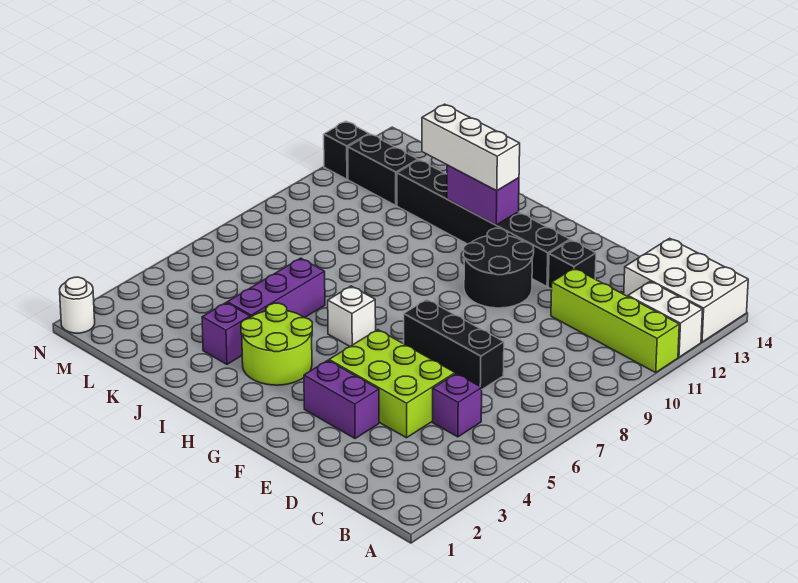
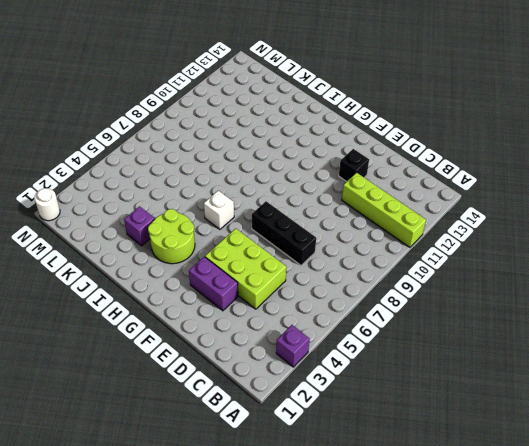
purple brick A3 level 1 -> purple brick C5 level 1
none -> white brick A12:B12 level 1
none -> white brick A13:C14 level 1
none -> black round brick F10:G11 level 1

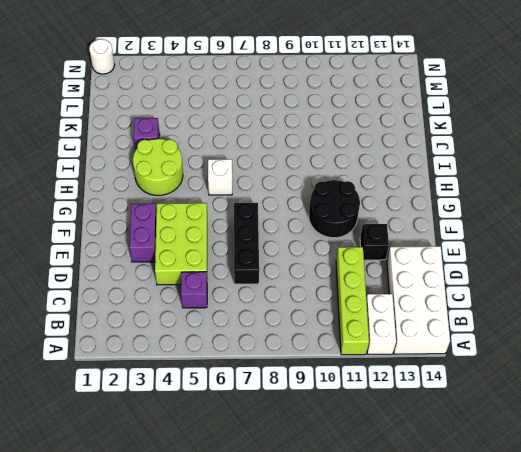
white brick A13:D14 level 1 -> white brick A13:C14 level 1
none -> black brick F12:K12 level 1
none -> purple brick J4:J6 level 1
none -> black brick L12:M12 level 1

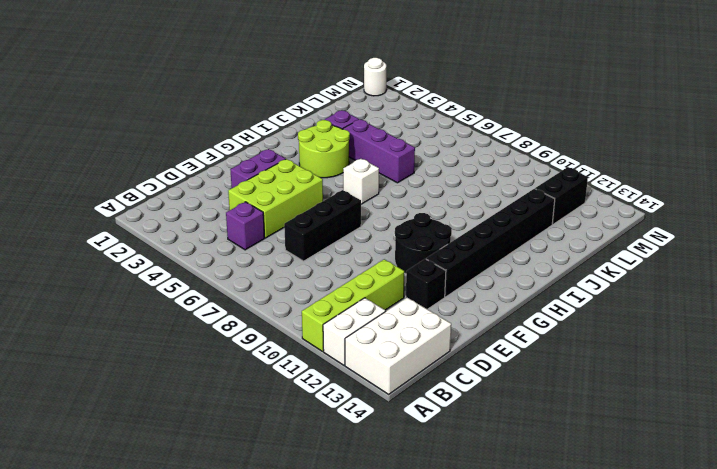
none -> black brick N12 level 1
none -> purple brick H12:I12 level 2
none -> white brick H12:J12 level 3

